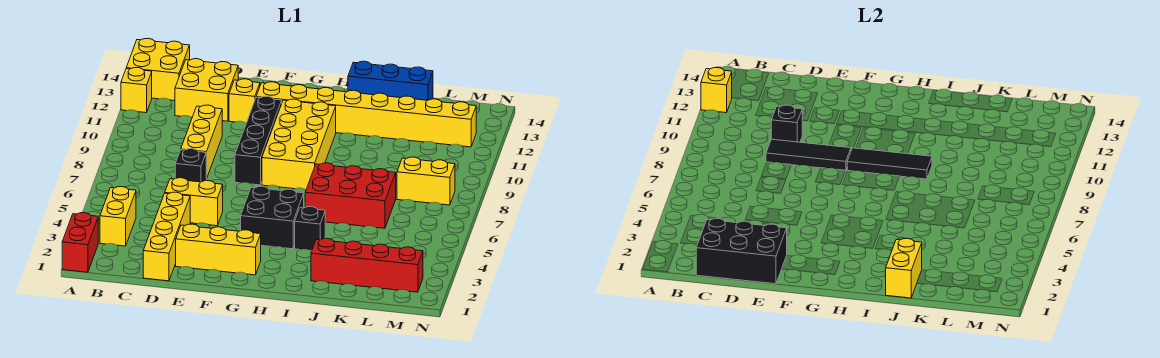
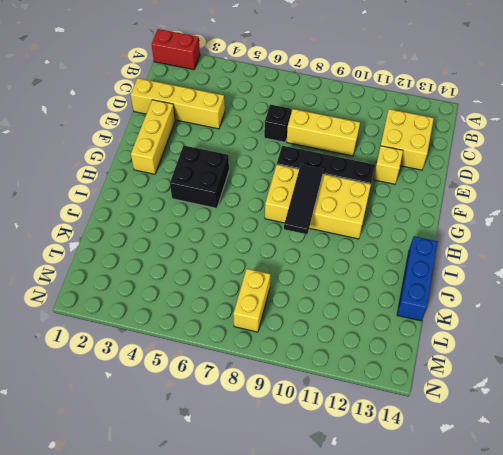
none -> yellow brick A12 level 1
none -> yellow brick A13:B14 level 1
none -> yellow brick B3:B4 level 1

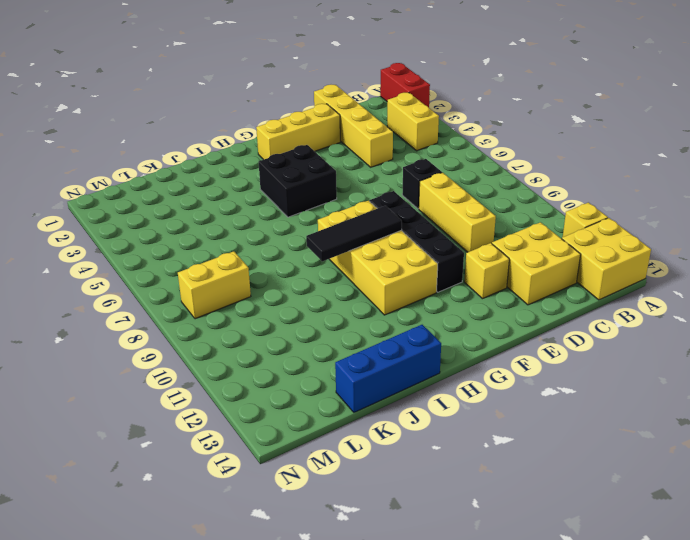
none -> yellow brick D5:E5 level 1
none -> yellow brick F12:M12 level 1
none -> black brick I4 level 1

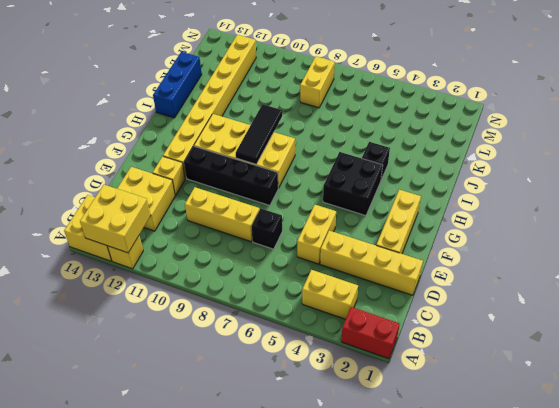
yellow brick A12:B13 level 2 -> yellow brick A12 level 2
none -> red brick I6:K7 level 1
none -> red brick J2:M2 level 1
none -> black brick C1:E2 level 2

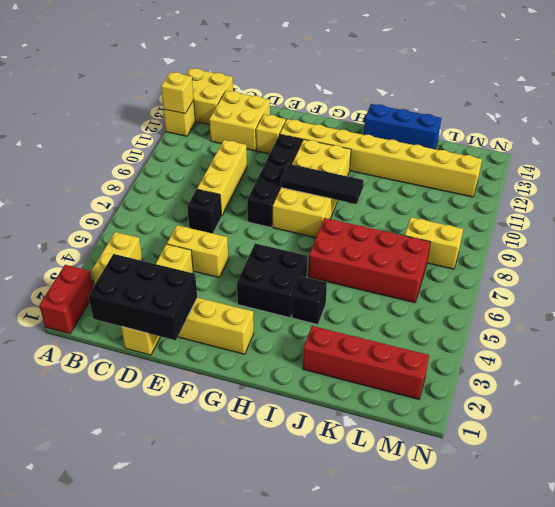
red brick I6:L7 level 1 -> red brick I6:K7 level 1
none -> black tile D9:F9 level 2
none -> black brick D10 level 2
none -> yellow brick J1:J2 level 2

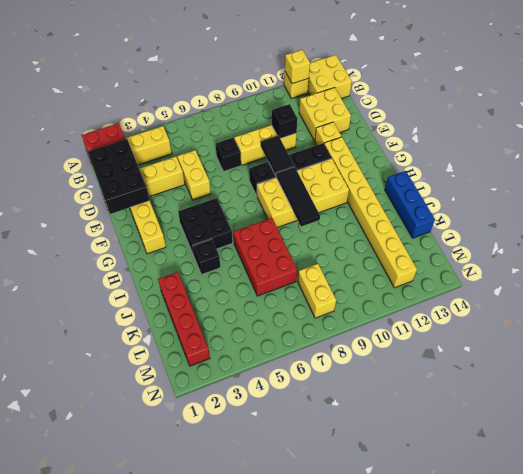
black tile E9:F9 level 2 -> black tile D9:F9 level 2
none -> yellow brick J1:J2 level 2

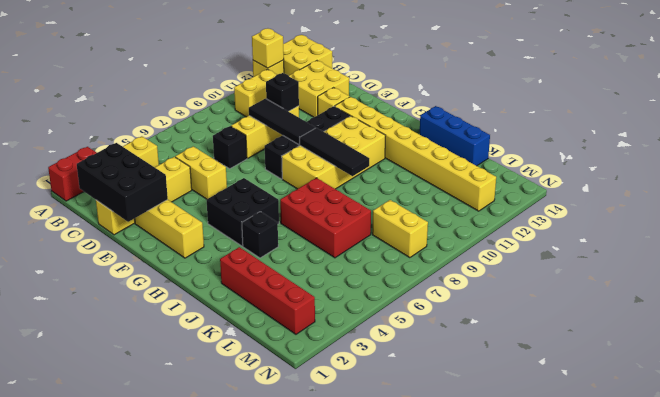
yellow brick B10:B11 level 1 -> yellow brick J1:J2 level 2

